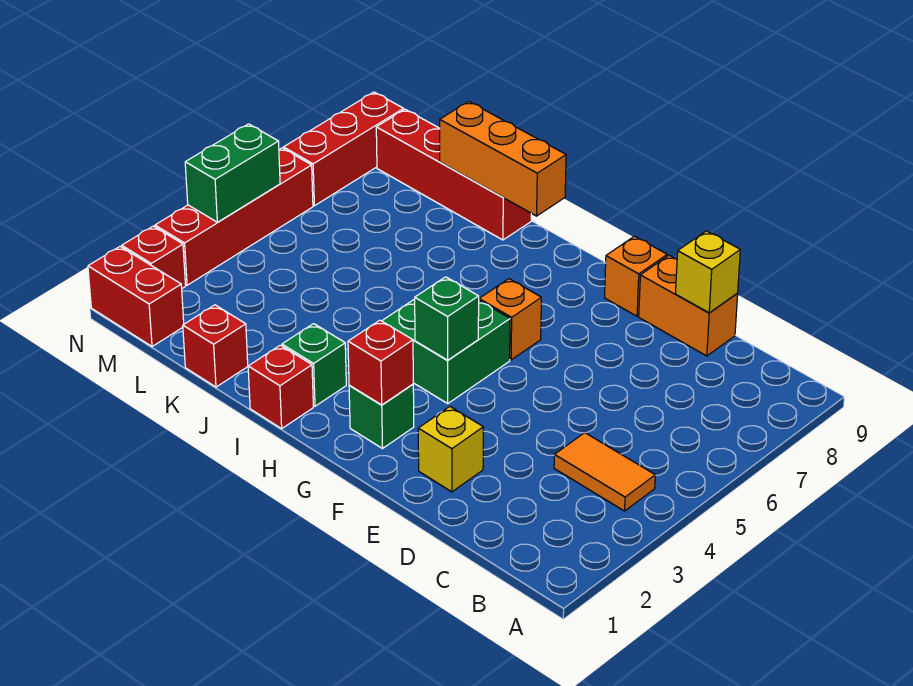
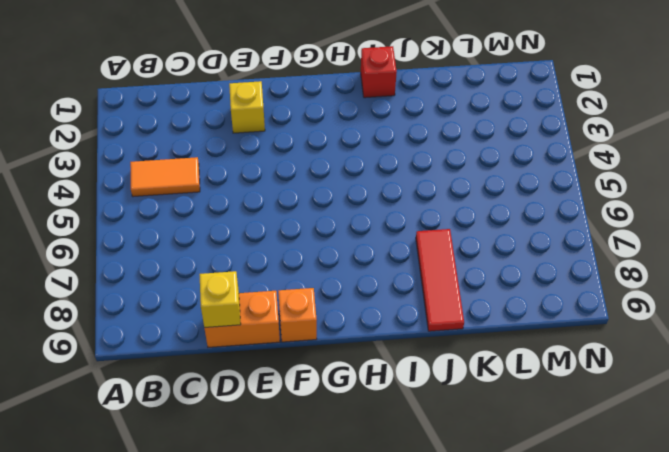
red tile J7:J9 level 1 -> red brick J9:M9 level 1
none -> green brick G2 level 1
none -> green brick G4:H5 level 1
none -> orange brick G6 level 1

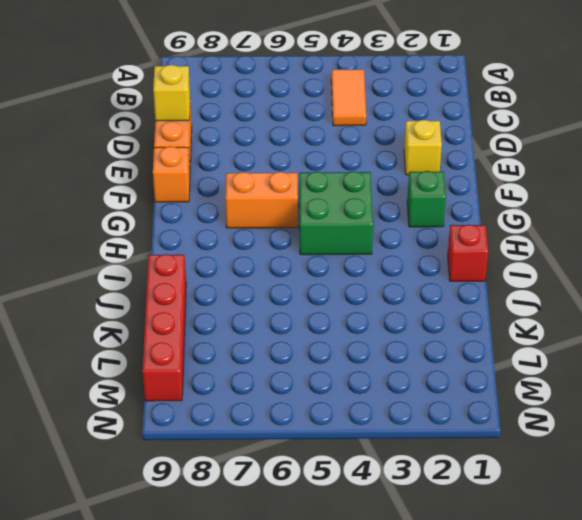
orange brick G6:G7 level 1 -> orange brick G6 level 1
none -> green brick I2 level 1
none -> red brick K1 level 1
none -> red brick M1:N1 level 1

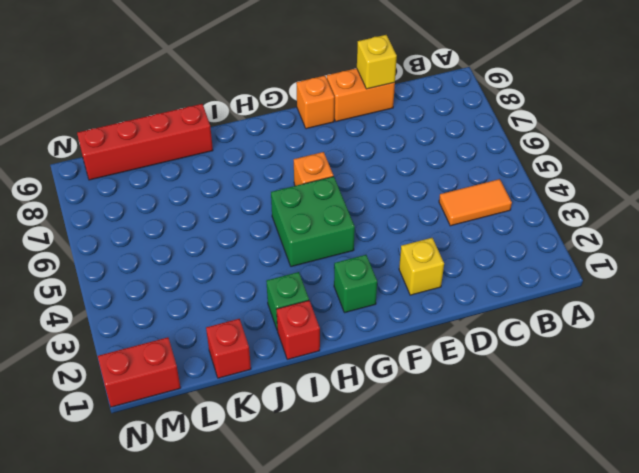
none -> red brick N2 level 1
none -> red brick N3:N6 level 1
none -> red brick N7:N9 level 1

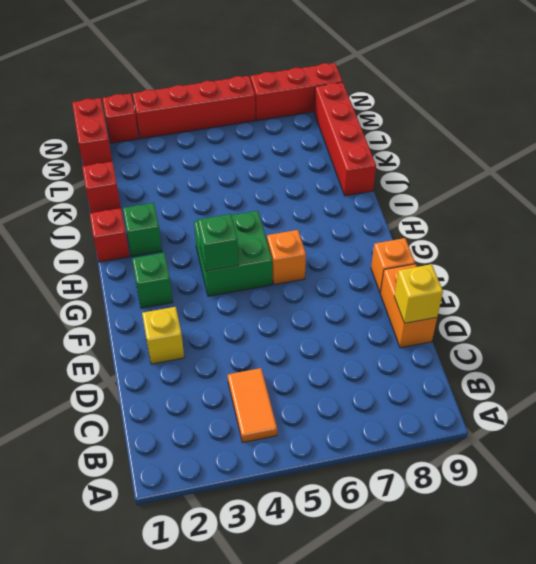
none -> red brick G2 level 2
none -> orange brick I9:K9 level 2
none -> green brick N4:N5 level 2

